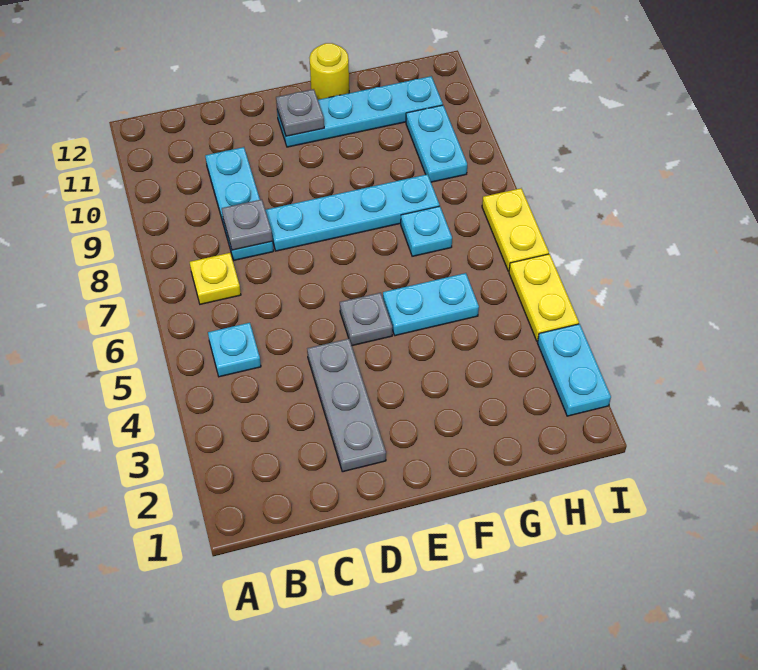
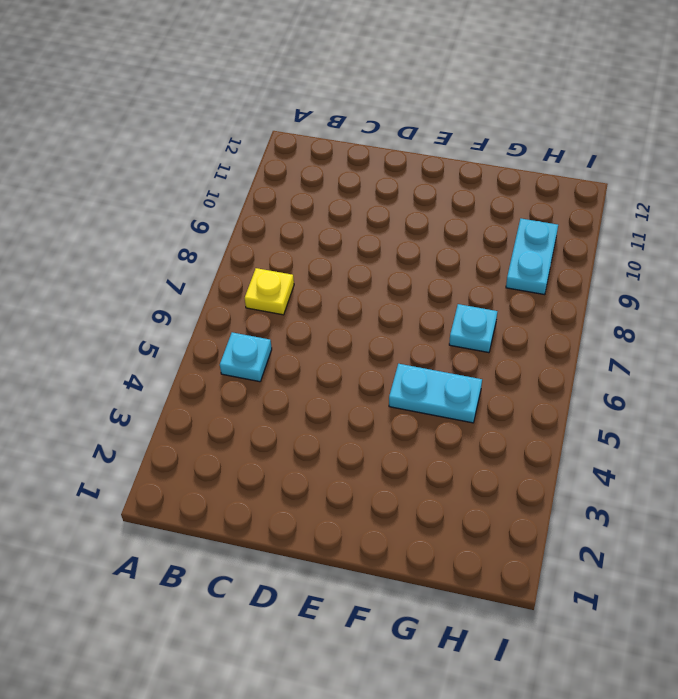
none -> cyan plate C8:C10 level 1
none -> grey plate D2:D4 level 1
none -> cyan plate D8:G8 level 1

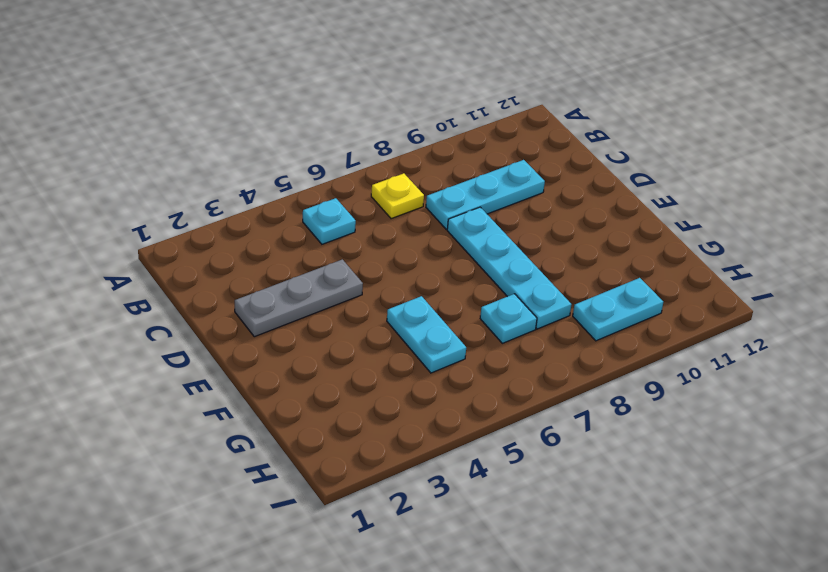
none -> grey plate E5 level 1
none -> cyan plate E11:H11 level 1
none -> yellow round brick F12 level 1

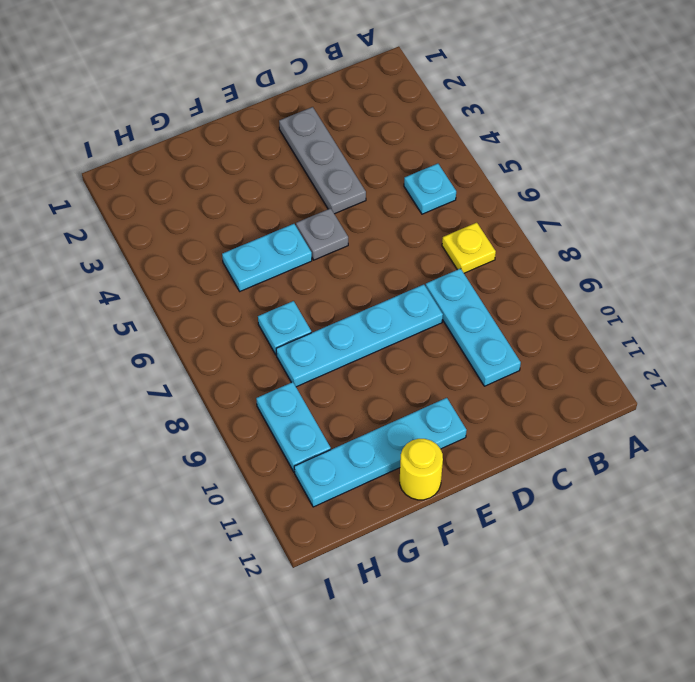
none -> cyan plate I2:I3 level 1
none -> yellow plate I4:I5 level 1
none -> yellow plate I6:I7 level 1

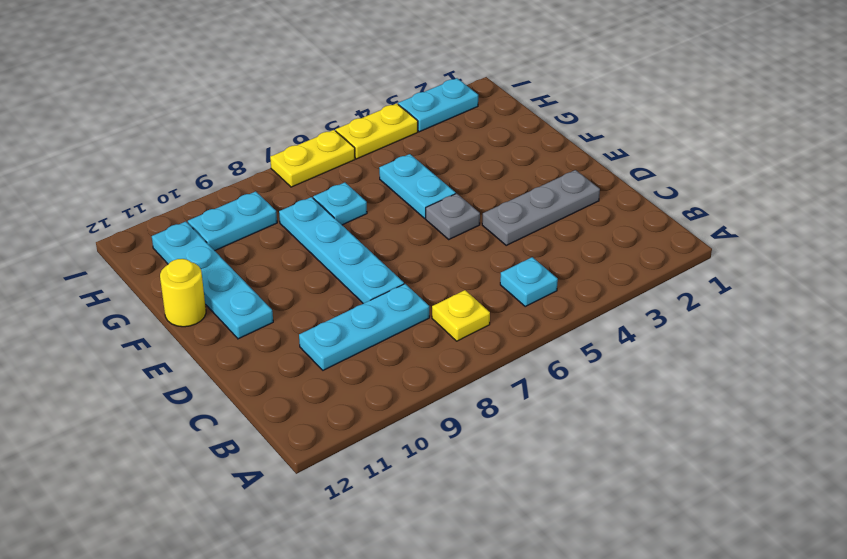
none -> grey plate C8 level 2
none -> grey plate E11 level 2

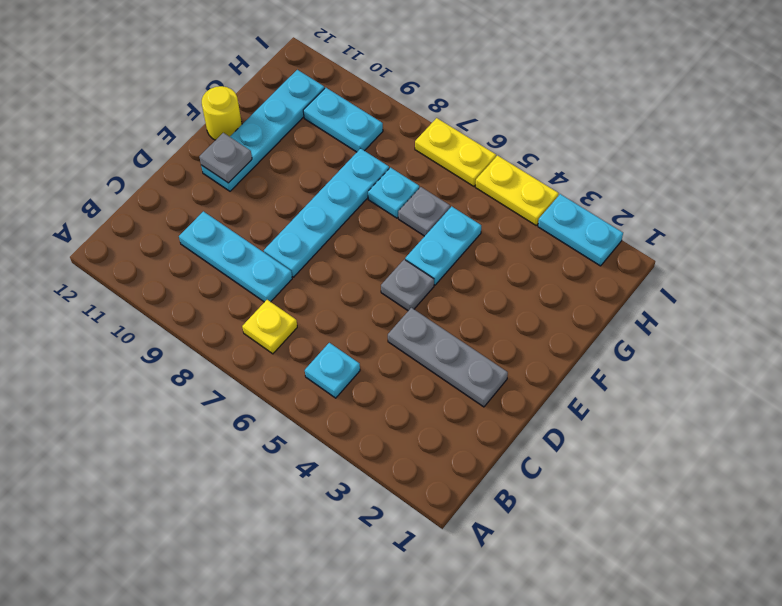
grey plate G6 level 1 -> grey plate C8 level 2

